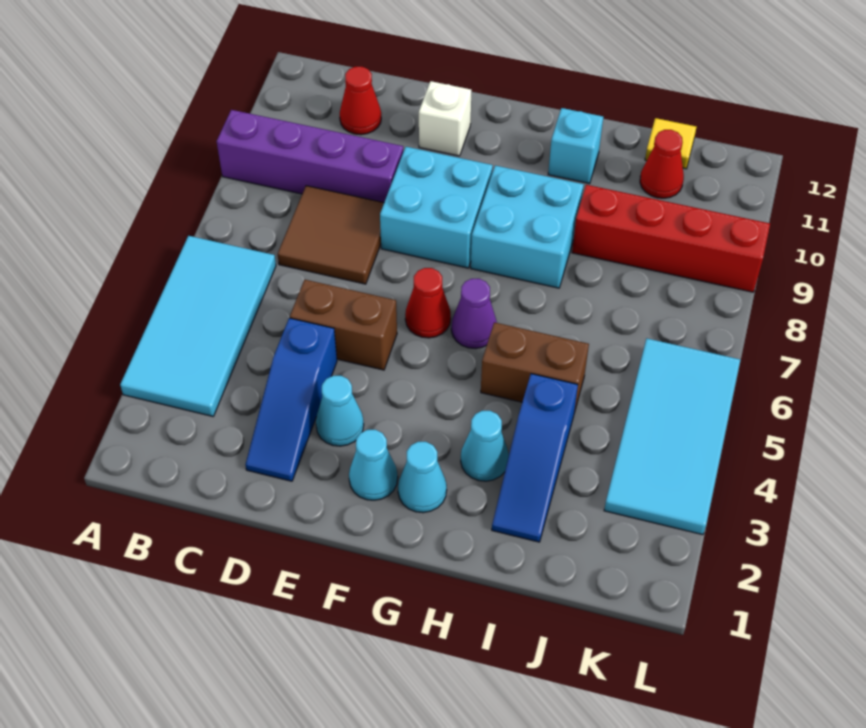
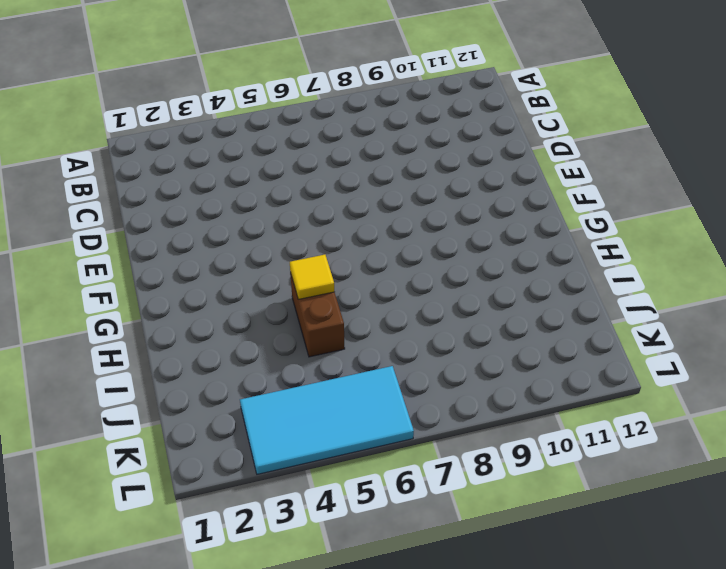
yellow tile H5 level 2 -> yellow tile J12 level 1
none -> cyan tile A3:B6 level 1
none -> purple brick A9:D9 level 1
none -> brown tile C7:D8 level 1

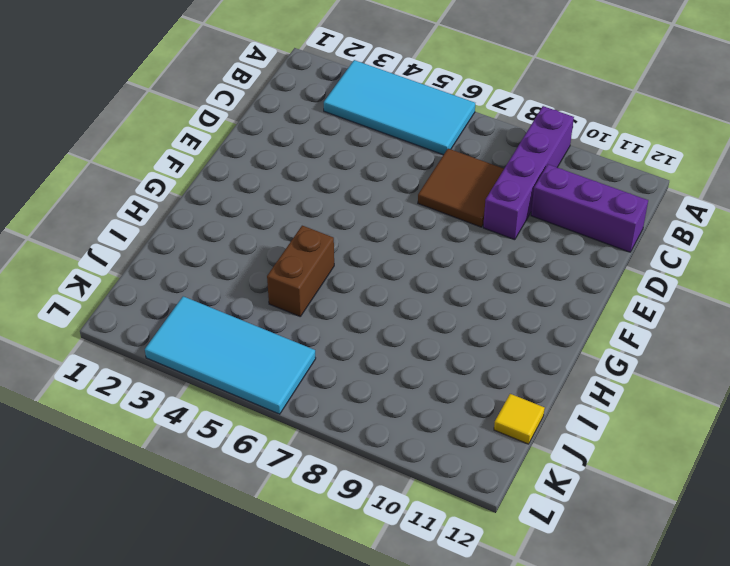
purple brick C10:C12 level 1 -> red cone C11 level 1
none -> blue slope D2:D4 level 1 top 4
none -> brown brick D5:E5 level 1
none -> cyan cone E3 level 1

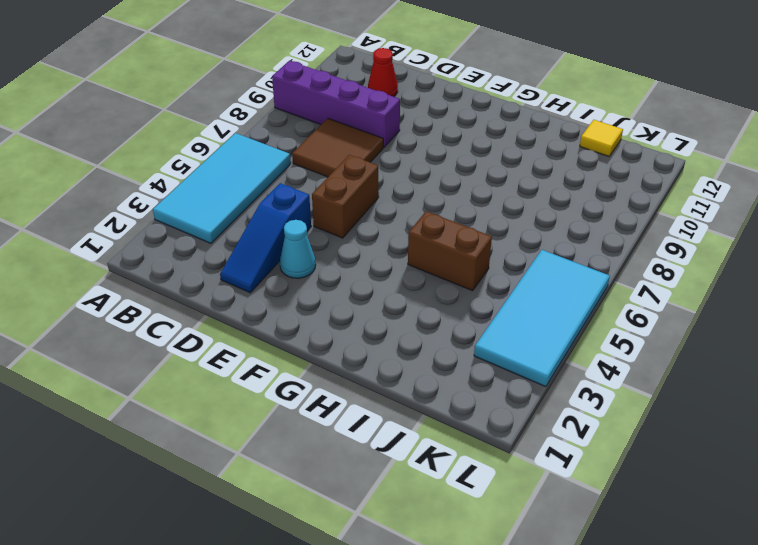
brown brick E5:E6 level 1 -> brown brick D5:E5 level 1
none -> cyan brick E8:F9 level 1
none -> white brick E11 level 1
none -> cyan cone F2 level 1

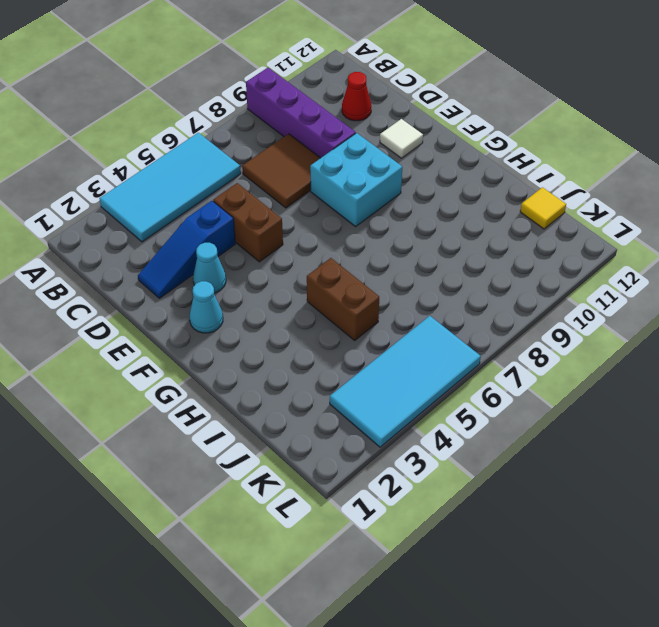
white tile E11 level 1 -> white brick E11 level 1
none -> red cone F6 level 1
none -> cyan cone G2 level 1
none -> purple cone G6 level 1

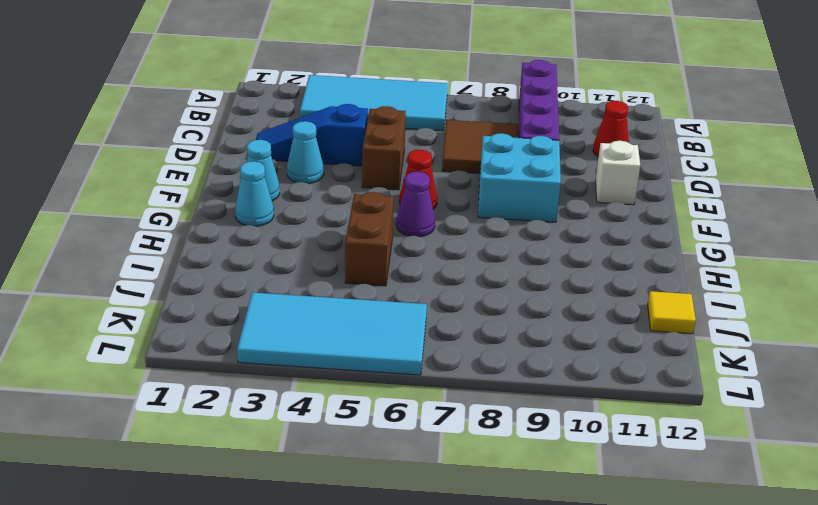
none -> cyan brick G8:H9 level 1
none -> cyan cone H3 level 1
none -> cyan brick H11 level 1

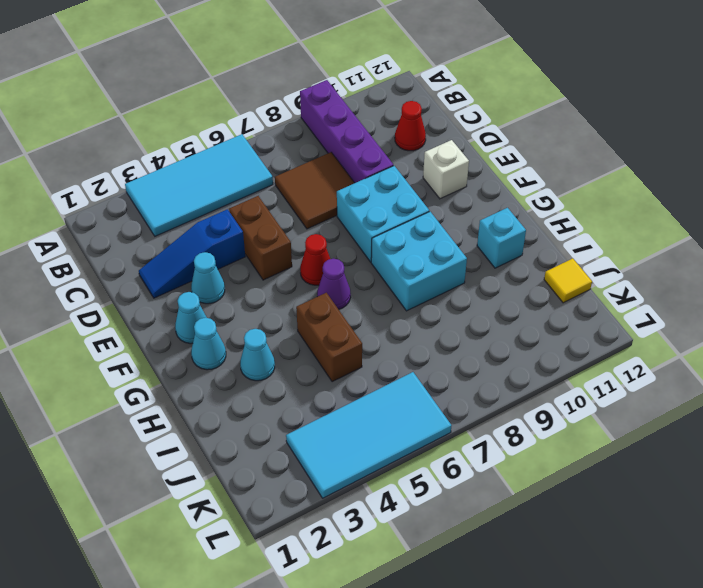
none -> blue slope I2:I4 level 1 top 4
none -> red brick I9:L9 level 1
none -> red cone J11 level 1

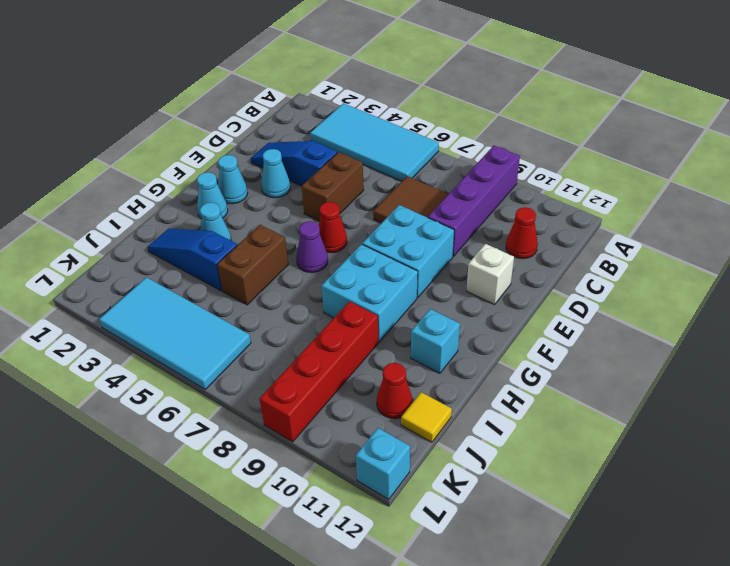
cyan brick L12 level 1 -> none

